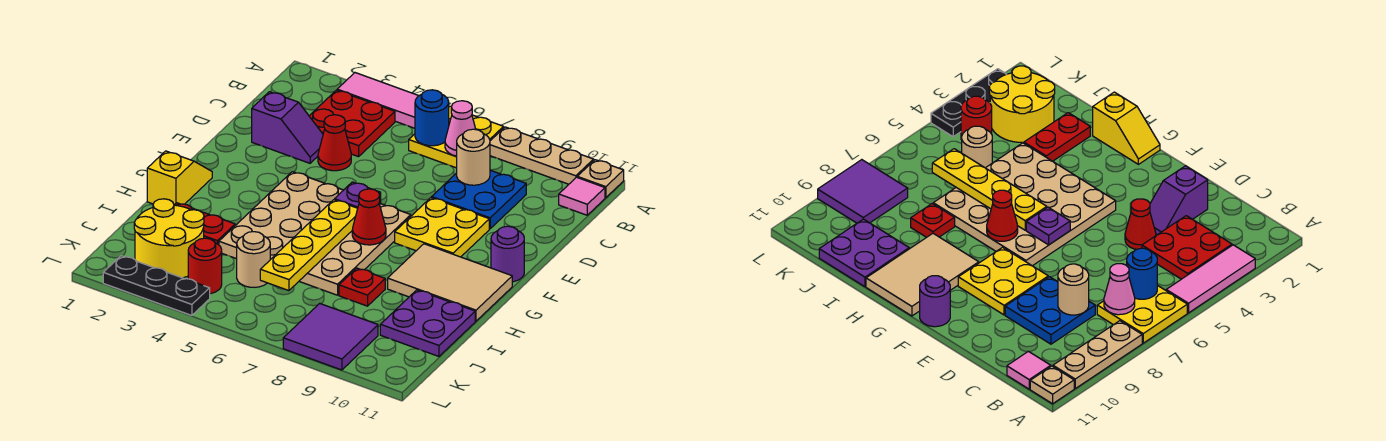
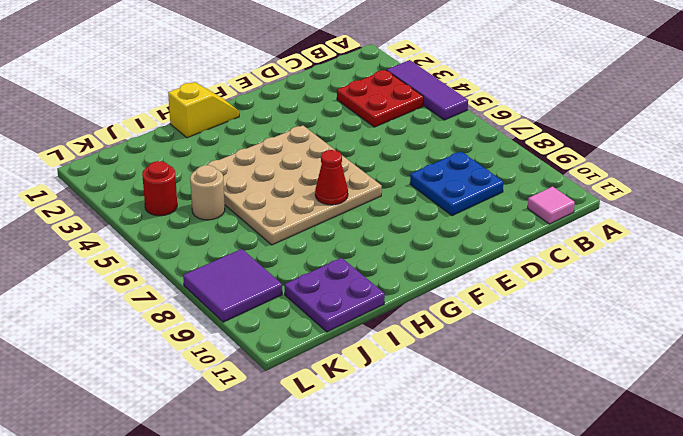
purple tile A3:A5 level 1 -> pink tile A3:A5 level 1
none -> yellow plate A6:B7 level 1
none -> tan plate A8:A10 level 1
none -> tan plate A11 level 1

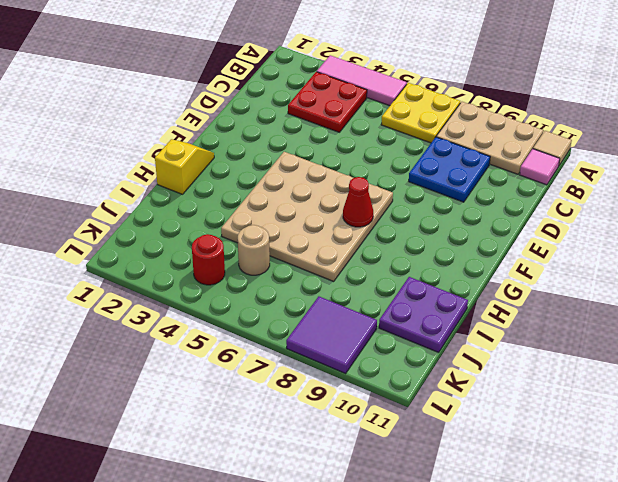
tan plate A8:B10 level 1 -> tan plate A8:A10 level 1
tan tile A11 level 1 -> tan plate A11 level 1
none -> purple slope D2:D3 level 1 top 2
none -> red cone D4 level 1
none -> yellow plate E8:F9 level 1

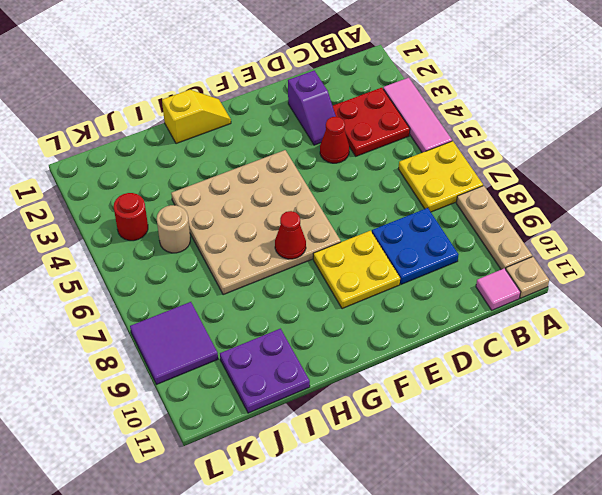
none -> purple round brick F11 level 1
none -> tan tile G9:H11 level 1
none -> red plate I2:I3 level 1

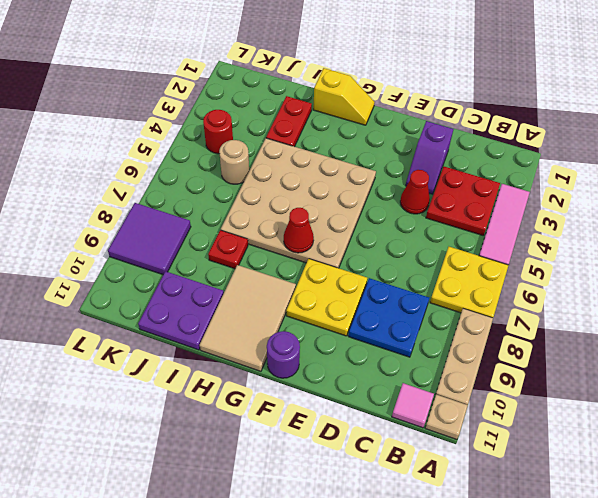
none -> yellow round brick J2:K3 level 1
none -> black plate L2:L4 level 1
none -> blue round brick B6 level 2

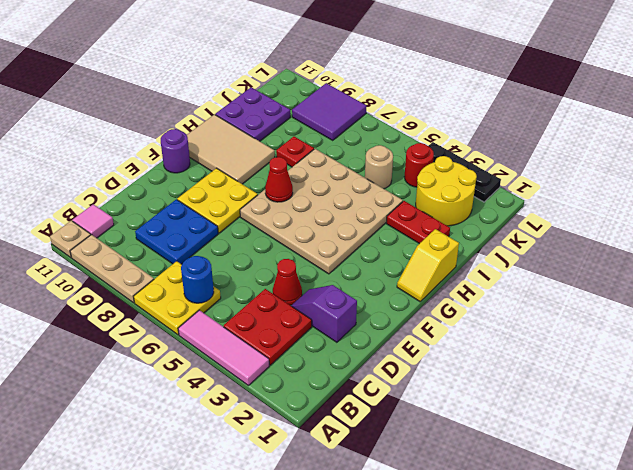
none -> pink cone B7 level 2
none -> tan round brick C8 level 2
none -> purple plate F6 level 2

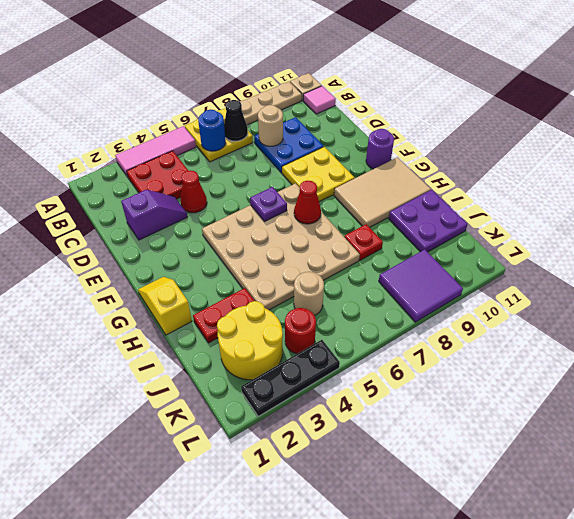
black cone B7 level 2 -> pink cone B7 level 2
none -> yellow plate G6:J6 level 2

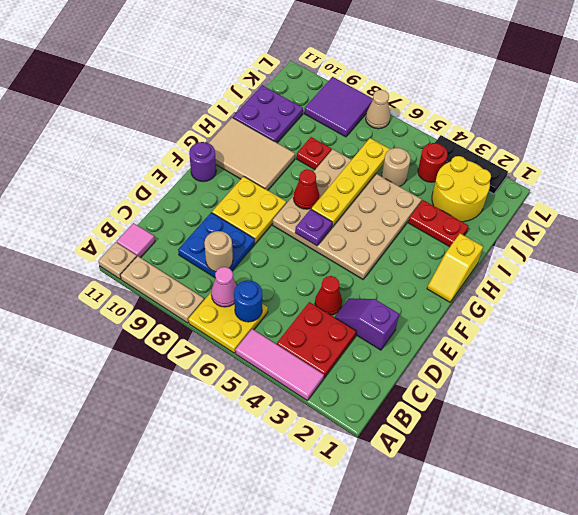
tan cone L7 level 1 -> none

